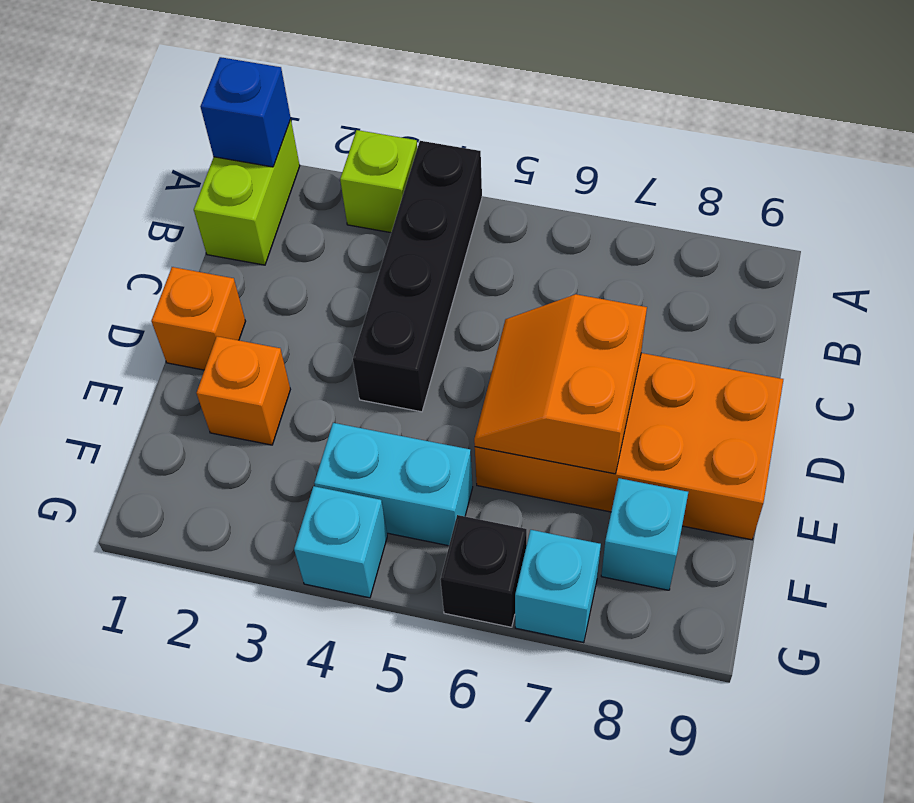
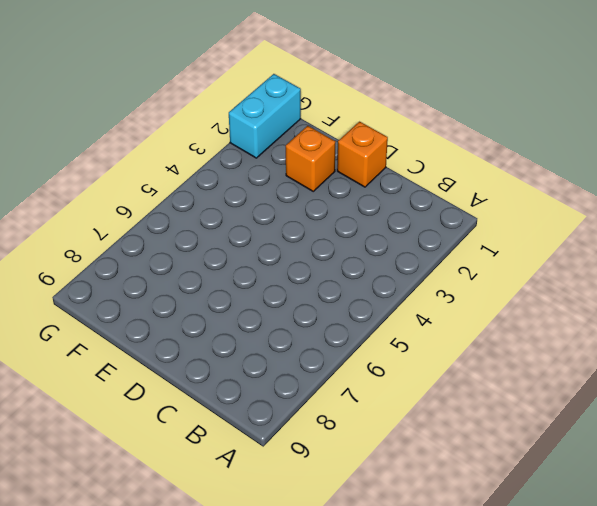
cyan brick G1:G2 level 1 -> cyan brick F4:F5 level 1
none -> lime brick A1:B1 level 1
none -> lime brick A3 level 1
none -> black brick A4:D4 level 1

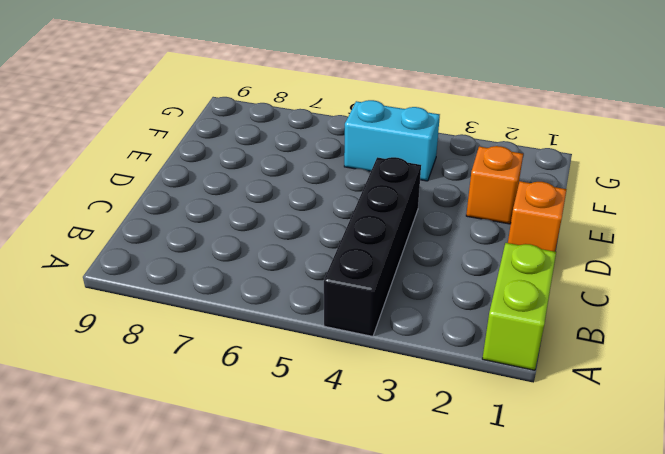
none -> lime brick A3 level 1
none -> orange brick D6:E9 level 1
none -> cyan brick F8 level 1

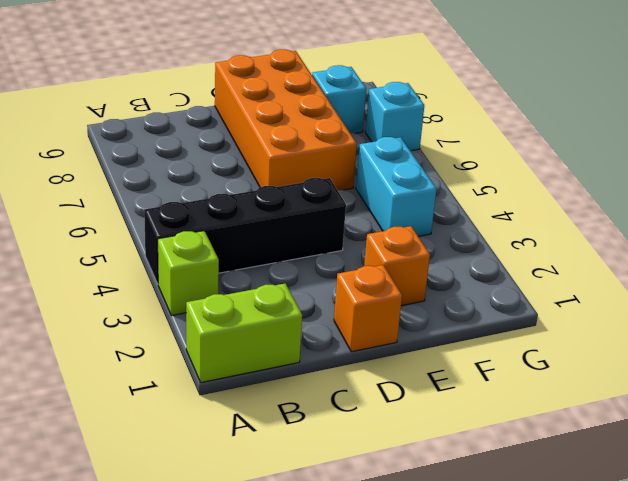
none -> cyan brick G4 level 1
none -> black brick G6 level 1
none -> blue brick A1 level 2

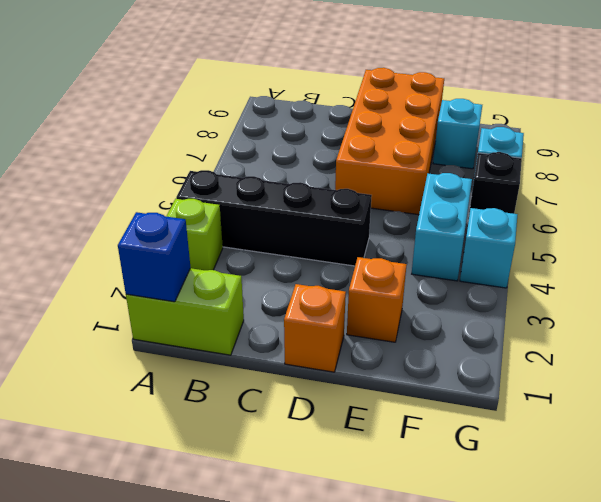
none -> orange slope D6:E7 level 2 top 7

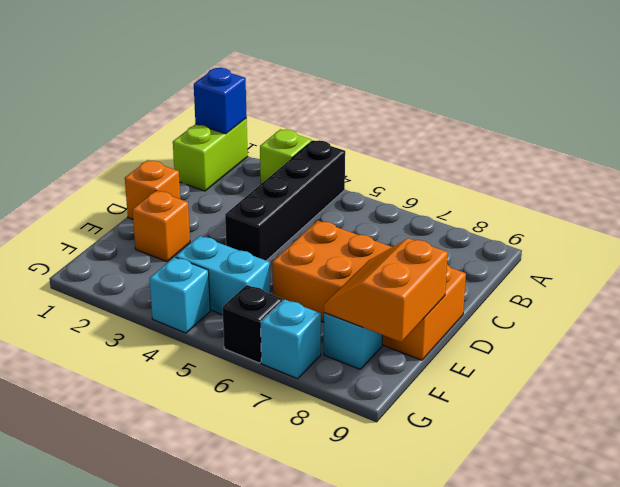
orange slope E8:F9 level 2 top 9 -> orange slope D6:E7 level 2 top 7

